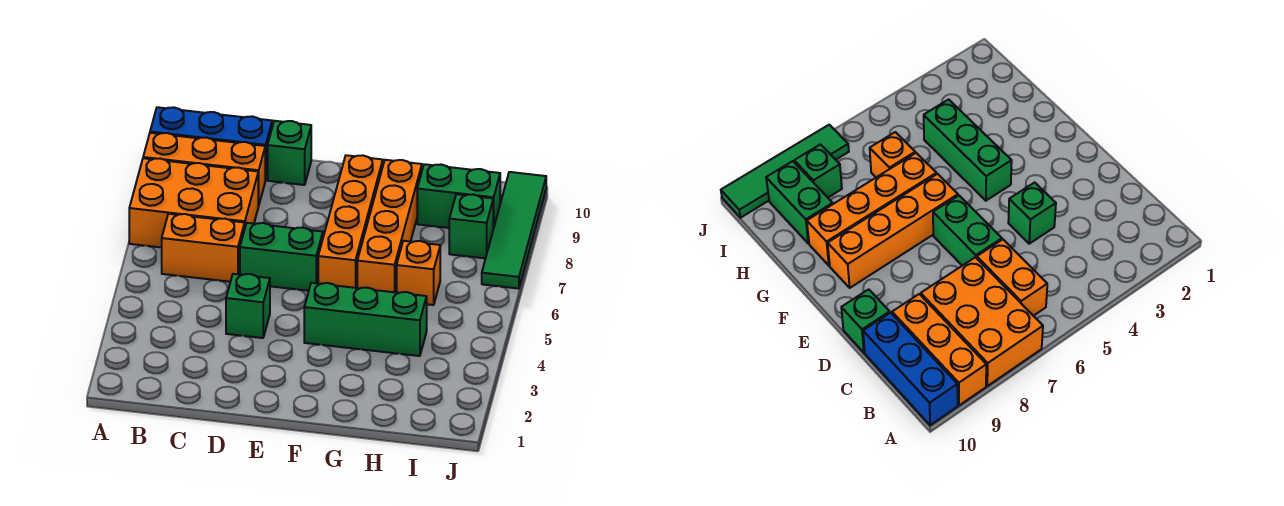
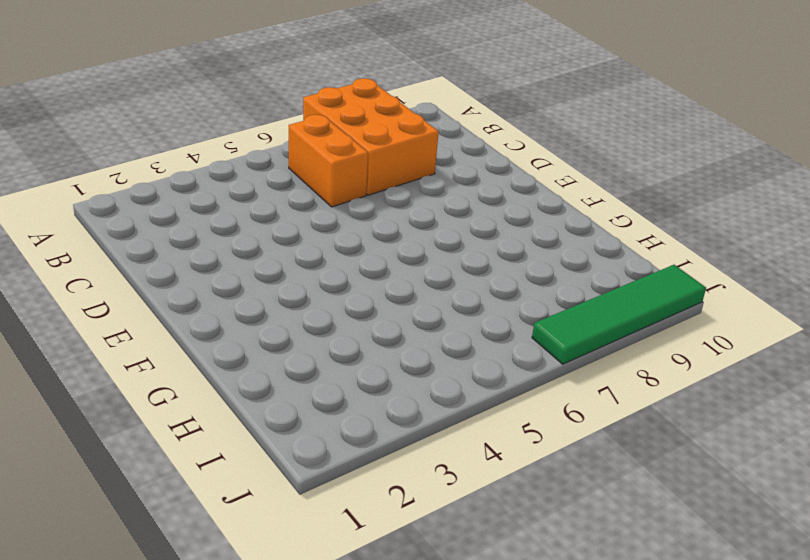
none -> orange brick A9:C9 level 1
none -> blue brick A10:C10 level 1
none -> green brick D4 level 1

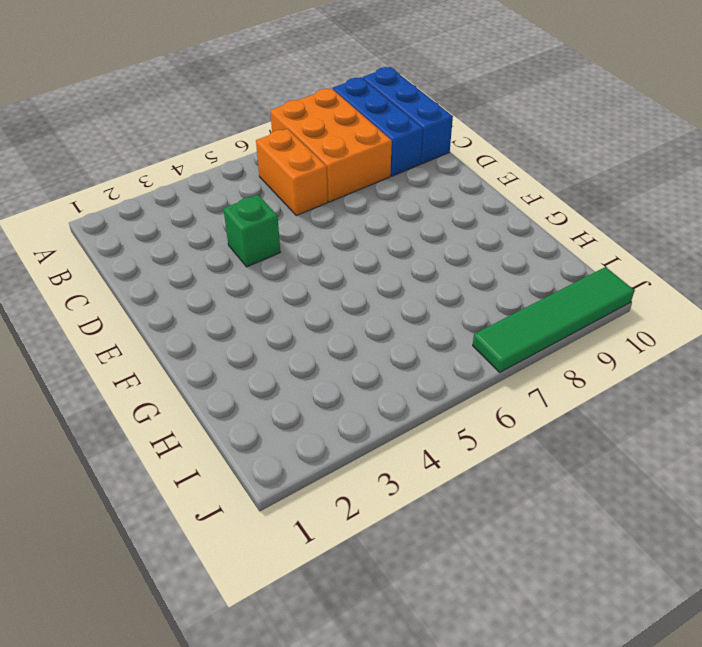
blue brick A9:C9 level 1 -> orange brick A9:C9 level 1
none -> green brick D6:E6 level 1
none -> green brick D10 level 1
none -> green brick F4:H4 level 1

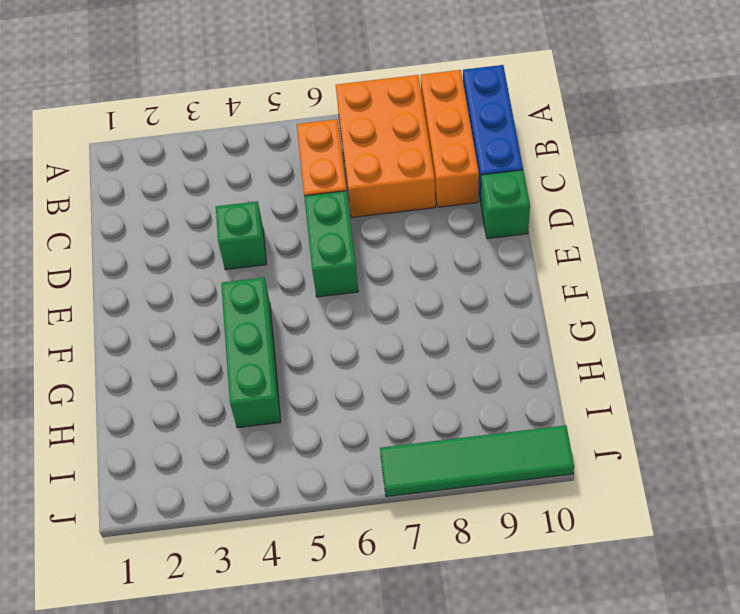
none -> orange brick F6:F9 level 1
none -> orange brick G6:G9 level 1
none -> orange brick H6 level 1

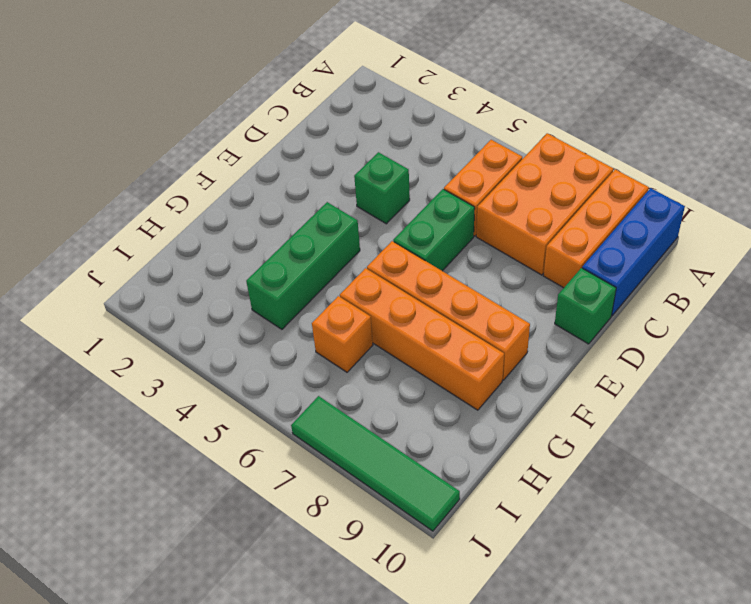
none -> green brick H9:I9 level 1
none -> green brick I8 level 1

